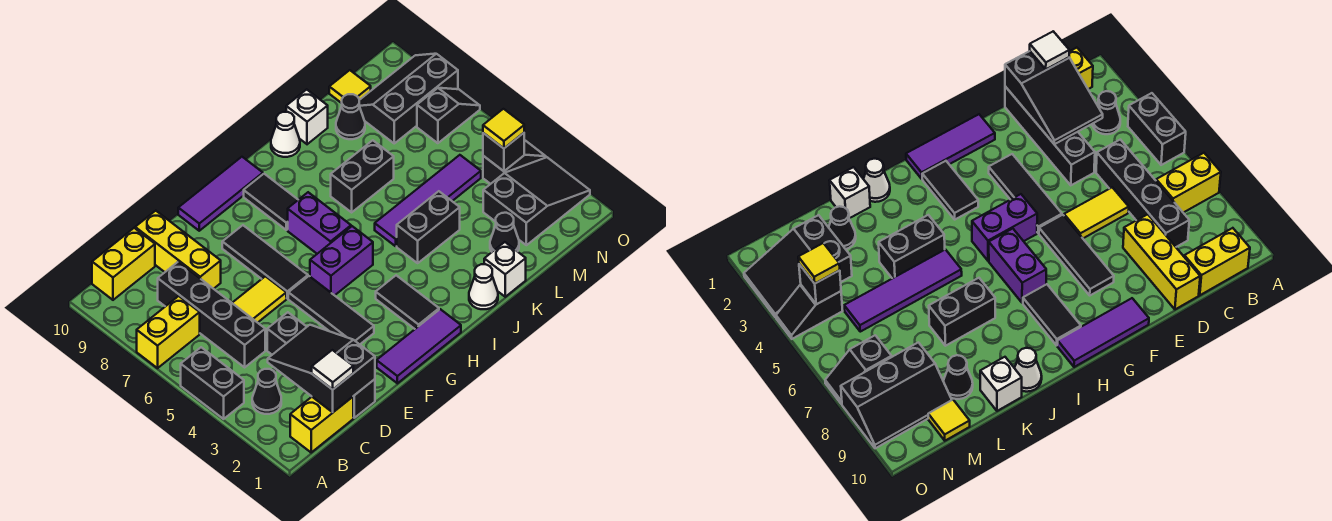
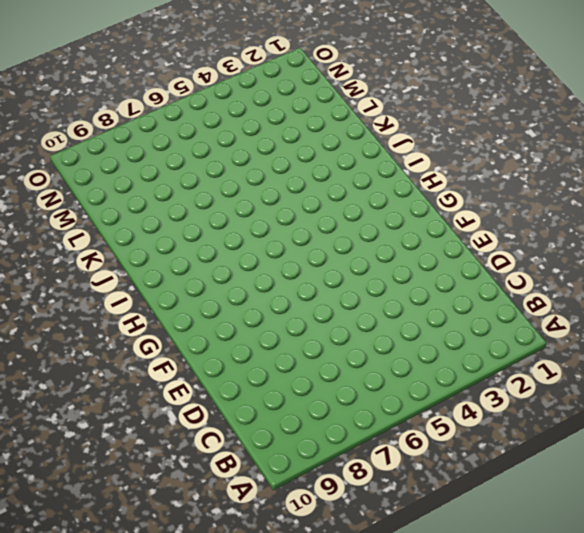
none -> black brick A4:A5 level 1
none -> yellow brick A7:B7 level 1
none -> yellow brick B1:C1 level 1
none -> black cone B3 level 1

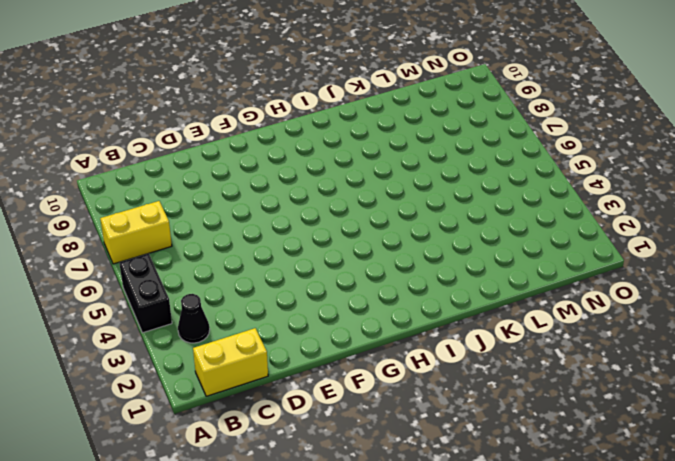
none -> yellow brick B10:C10 level 1
none -> black brick C5:C8 level 1
none -> black brick D1:D4 level 1
none -> yellow tile D6:E6 level 1

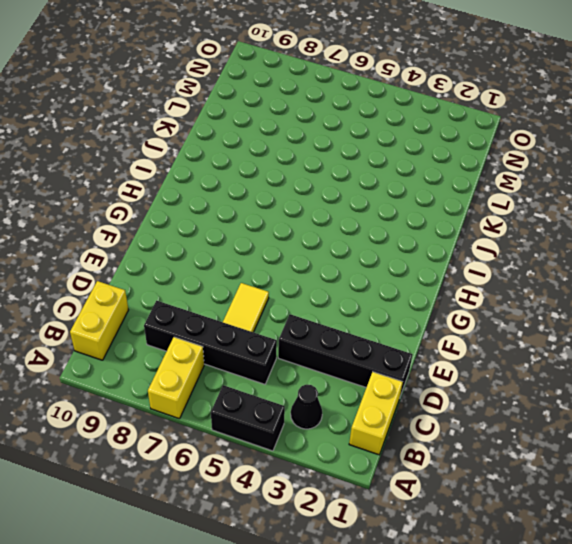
none -> yellow brick D8:D10 level 1
none -> purple tile F1:H1 level 1
none -> black tile F3:F5 level 1
none -> black tile F6:F8 level 1

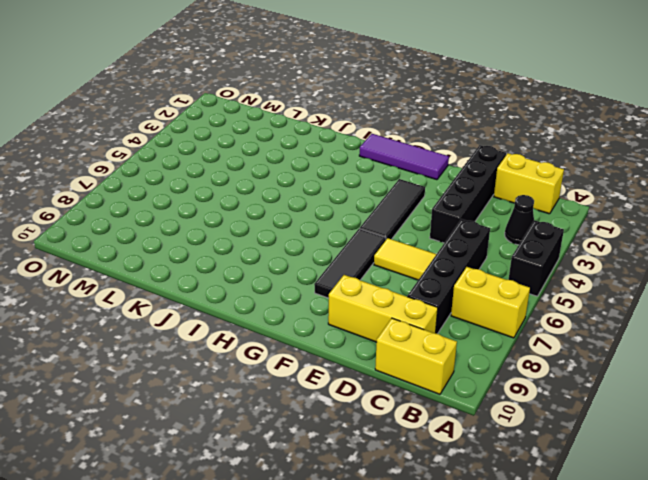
yellow brick C9:E9 level 1 -> yellow brick D8:D10 level 1
none -> purple tile F10:H10 level 1
none -> purple brick G5:H5 level 1
none -> black tile H2:H3 level 1
none -> purple brick H6:H7 level 1

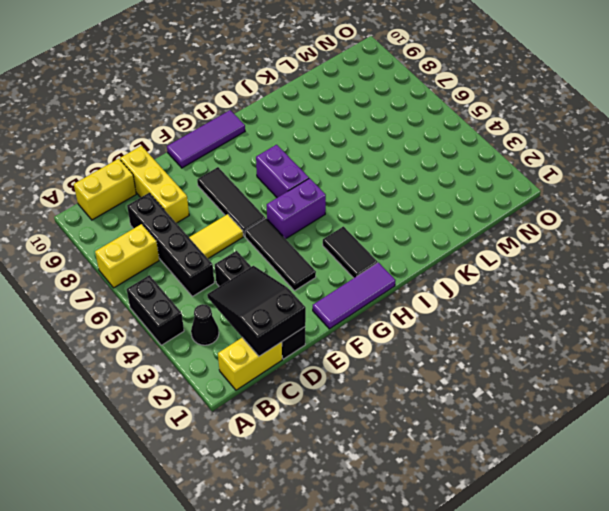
none -> black tile H8:H9 level 1
none -> white cone J1 level 1
none -> black brick J4:K4 level 1
none -> purple tile J5:M5 level 1

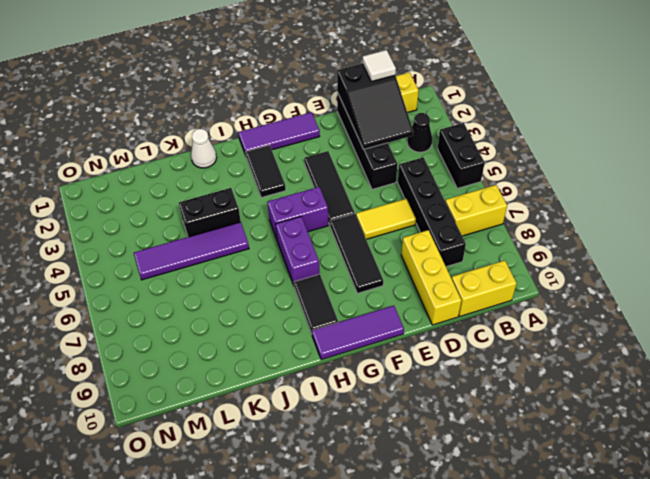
none -> black brick J7:K7 level 1
none -> white cone J10 level 1
none -> white brick K1 level 1
none -> white brick K10 level 1

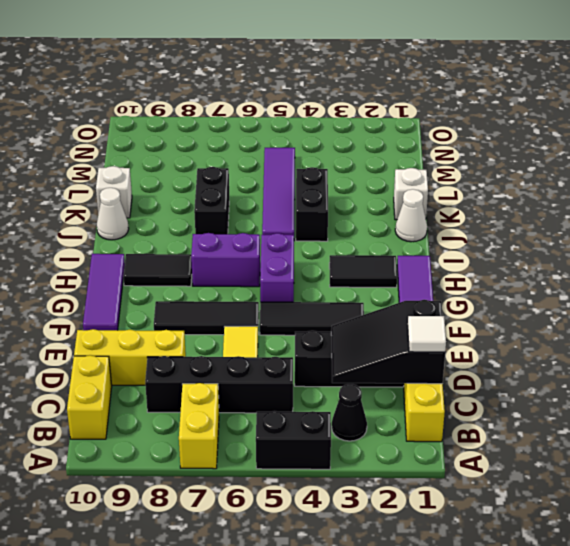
none -> black cone L2 level 1
none -> black cone L9 level 1
none -> black slope M2:O3 level 1 top M
none -> black slope M8:O9 level 1 top 8

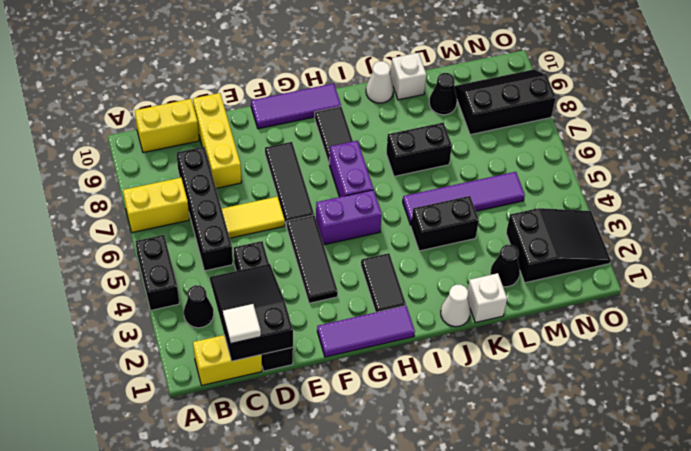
none -> yellow tile M10 level 1
none -> black slope N4:O4 level 1 top N
none -> black slope N7:O7 level 1 top N
none -> black brick N4 level 2

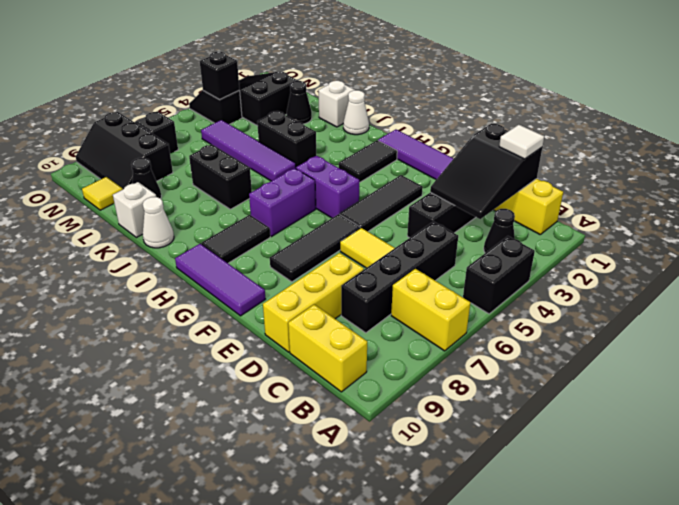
none -> yellow tile N4 level 3

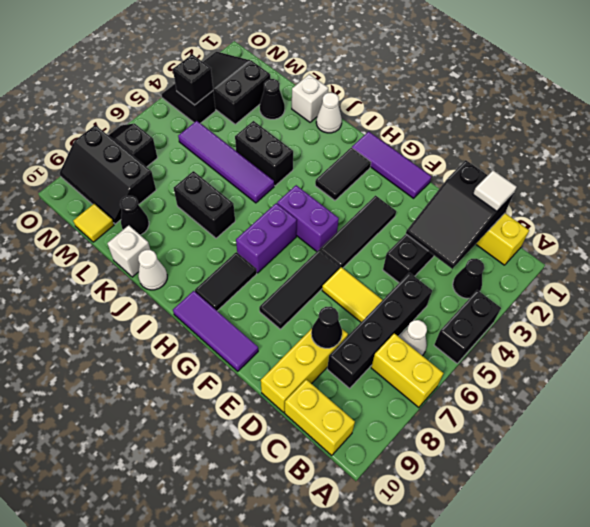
white cone B6 level 1 -> none
black cone D8 level 2 -> none
none -> yellow tile N4 level 3

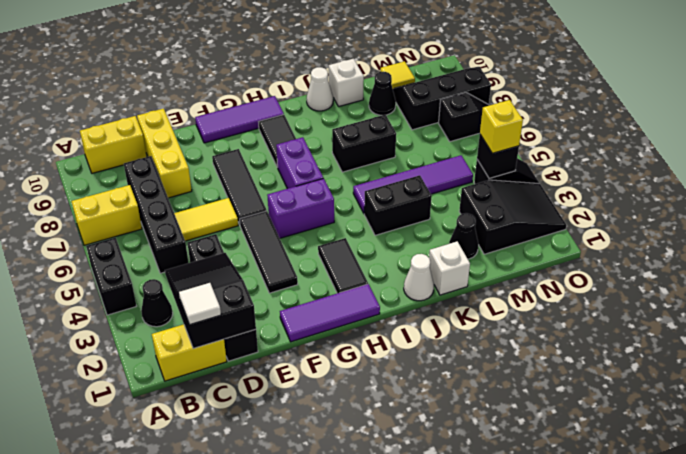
yellow brick N4 level 3 -> yellow tile N4 level 3

